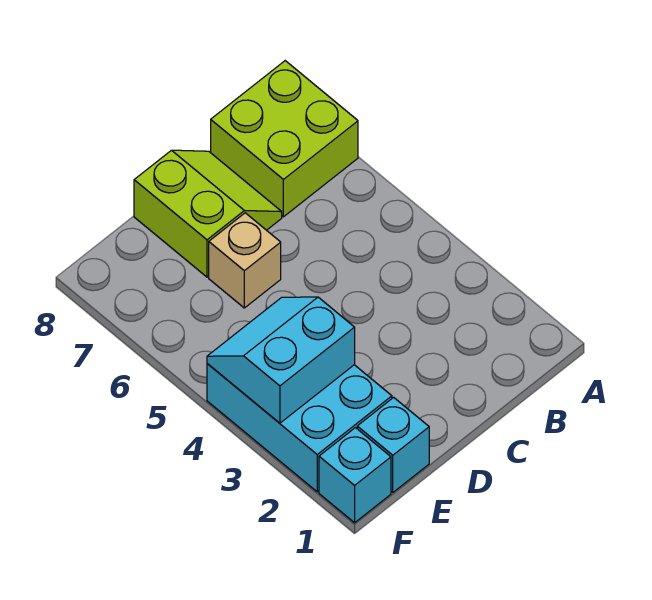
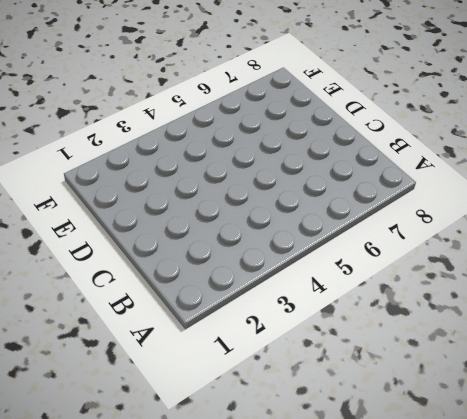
none -> lime brick A7:B8 level 1
none -> lime slope C7:D8 level 1 top D

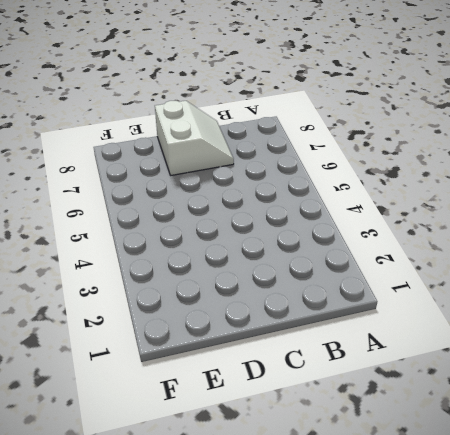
white slope C7:D8 level 1 top D -> lime slope C7:D8 level 1 top D
none -> lime brick A7:B8 level 1
none -> tan brick D6 level 1

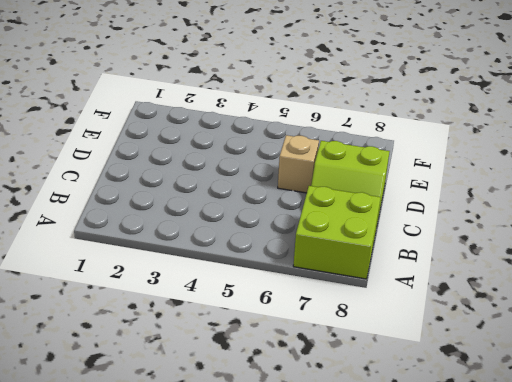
none -> cyan brick E1 level 1
none -> cyan brick E2:F4 level 1

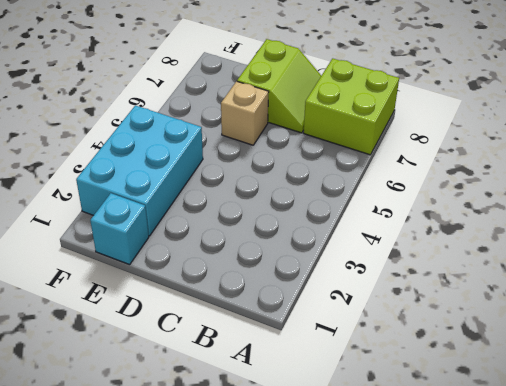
none -> cyan brick F1 level 1
none -> cyan slope E3:F4 level 2 top 3

